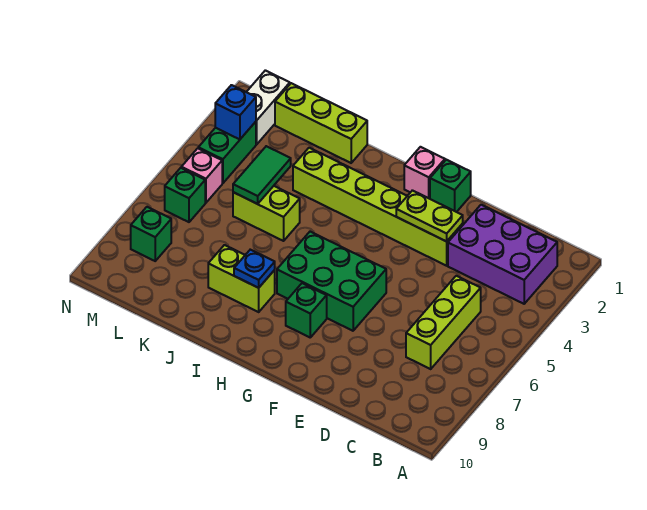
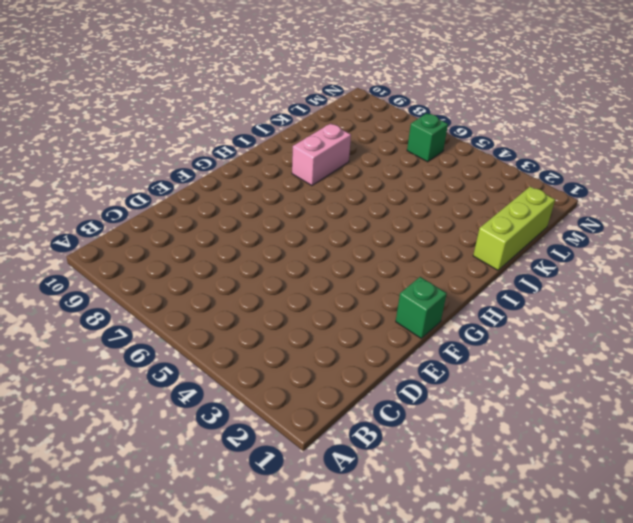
pink brick I8:J8 level 1 -> lime brick I8:J8 level 1
none -> purple brick B2:D3 level 1
none -> lime brick C5:C7 level 1
none -> lime brick E3:J3 level 1

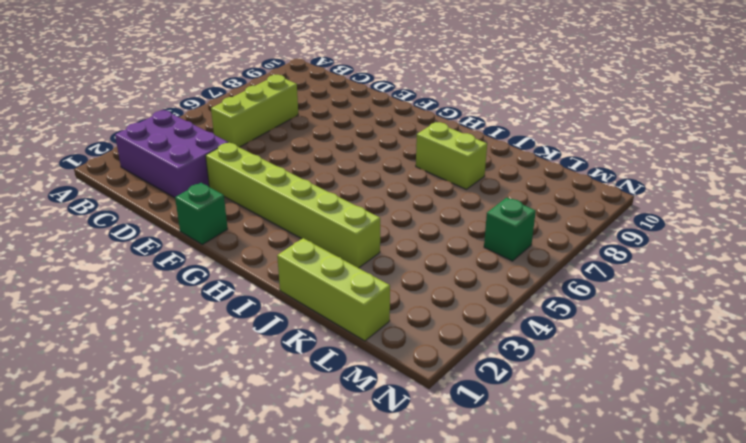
none -> green brick F6:H7 level 1
none -> pink brick G1 level 1
none -> green brick G8 level 1

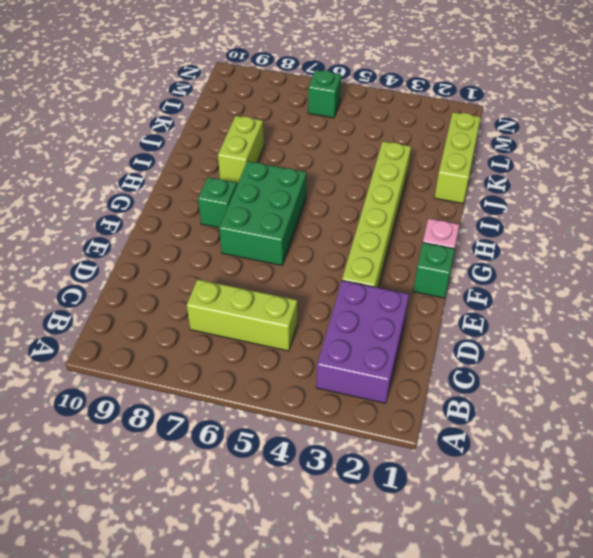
none -> lime brick J5:K5 level 1
none -> white brick M1:M2 level 1
none -> green brick M3:M4 level 1

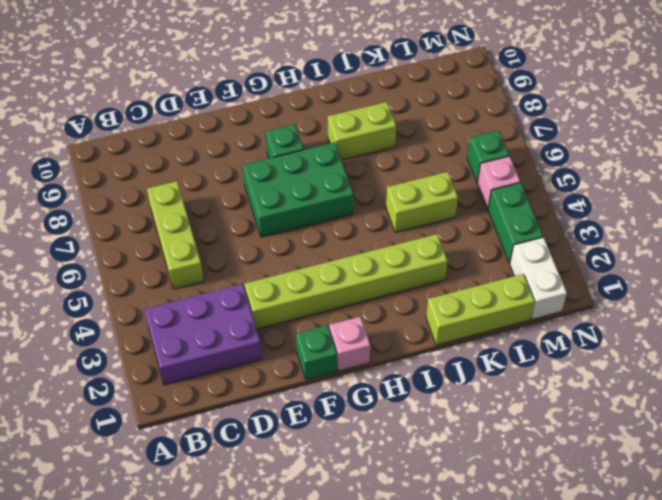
none -> green brick M8 level 1
none -> lime plate E3:F3 level 2
none -> blue plate I8 level 2

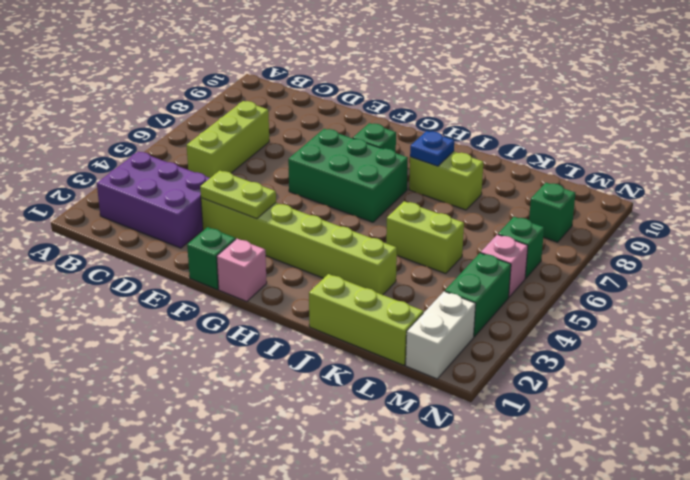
none -> green tile K4:K5 level 2
none -> blue brick M3 level 2

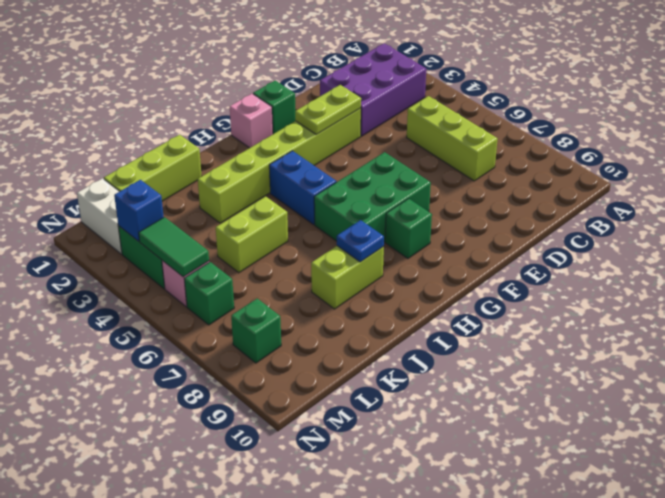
blue brick H4:H5 level 1 -> none
green tile M4:M5 level 2 -> green tile K4:K5 level 2

